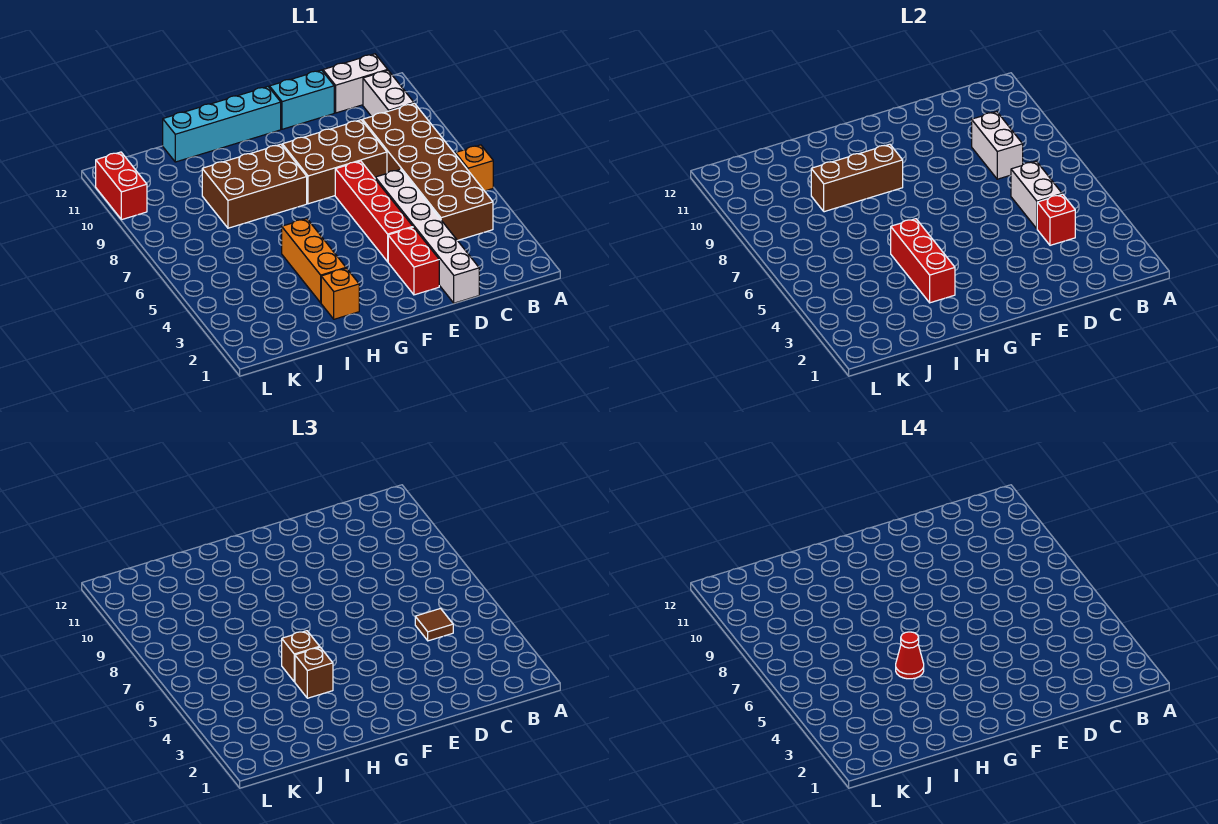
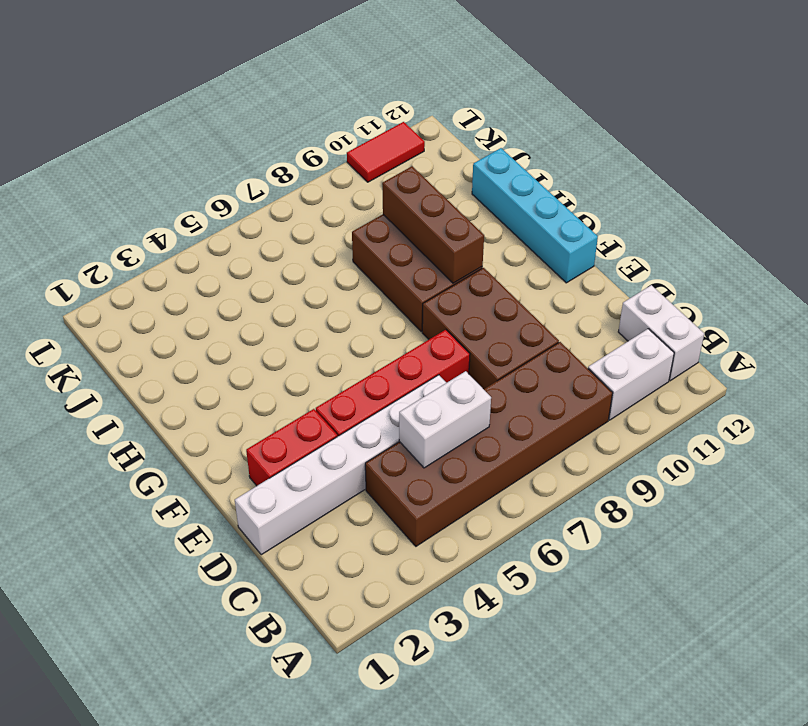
red tile L10:L11 level 1 -> red brick L10:L11 level 1
none -> orange brick A6 level 1
none -> cyan brick D12:E12 level 1
none -> orange brick H2 level 1

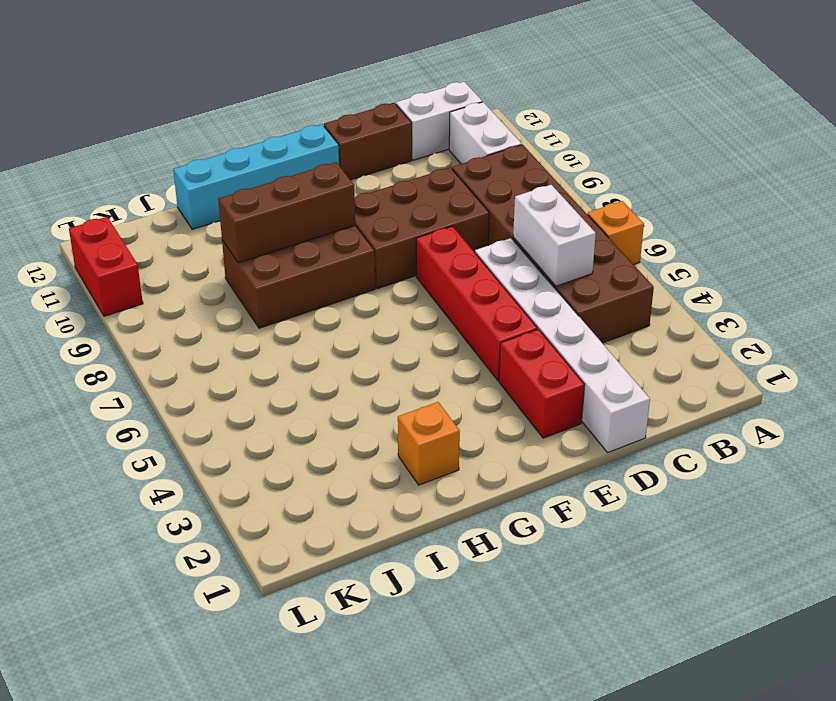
brown brick D12:E12 level 1 -> cyan brick D12:E12 level 1
none -> orange brick H3:H5 level 1
none -> red brick C4 level 2
none -> white brick C8:C9 level 2

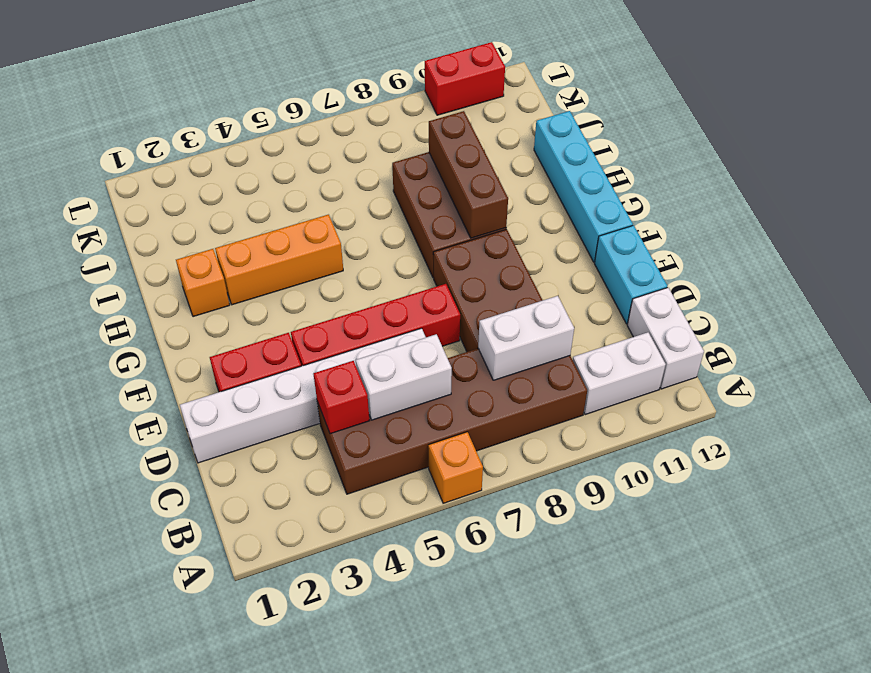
none -> red brick H3:H5 level 2
none -> brown tile C5 level 3
none -> brown brick H4 level 3

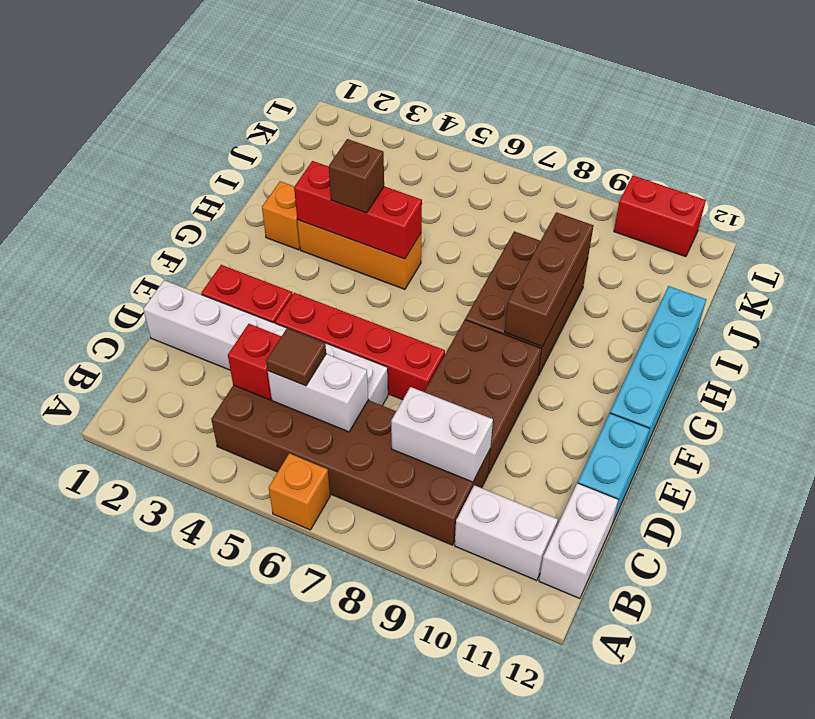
none -> brown brick H5 level 3
none -> red cone H5 level 4

